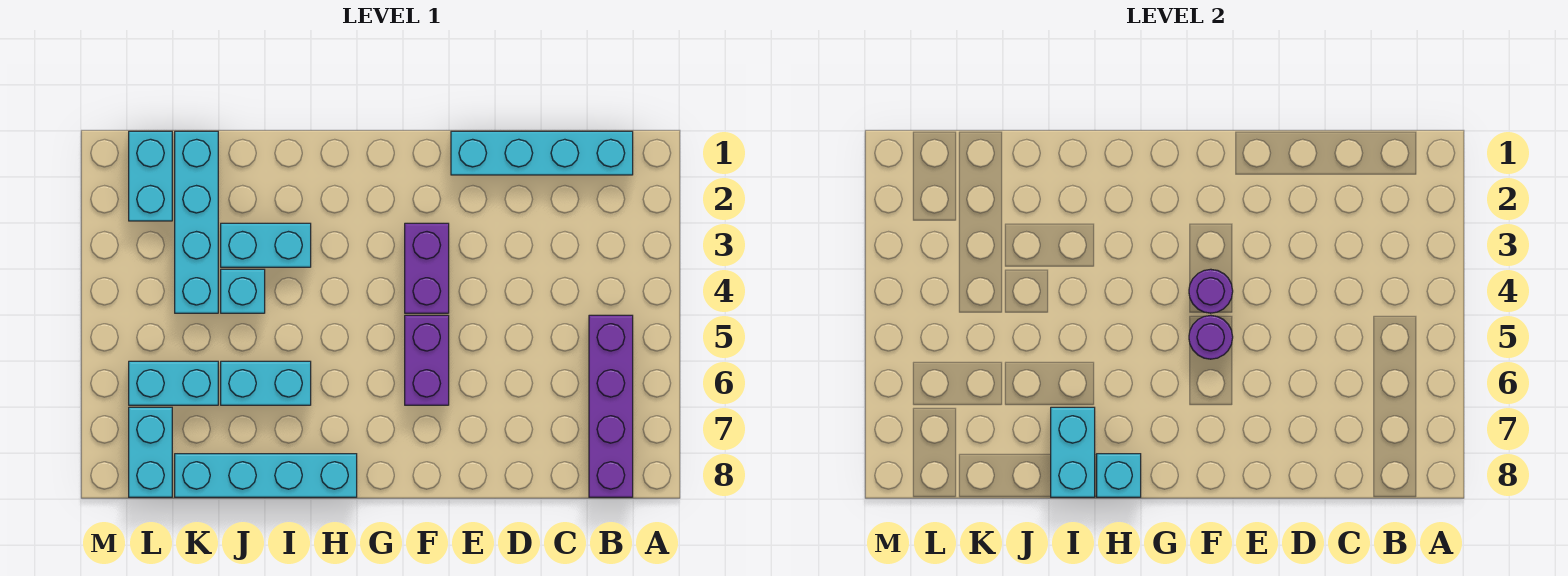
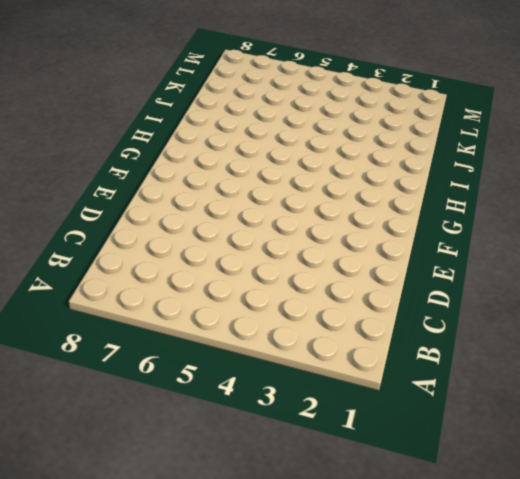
none -> cyan brick B1:E1 level 1
none -> purple brick B5:B8 level 1
none -> purple brick F3:F4 level 1

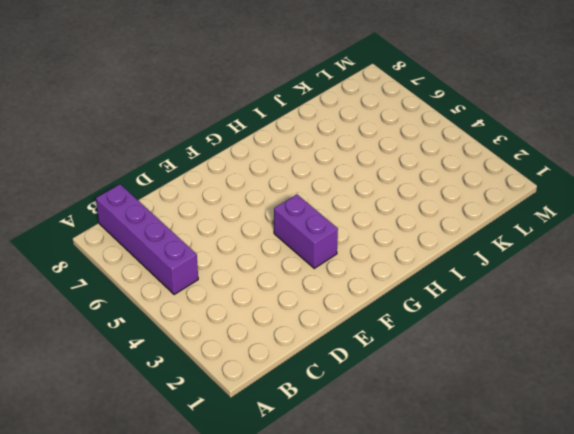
none -> cyan brick B1:E1 level 1
none -> purple brick F5:F6 level 1
none -> cyan brick H8:K8 level 1

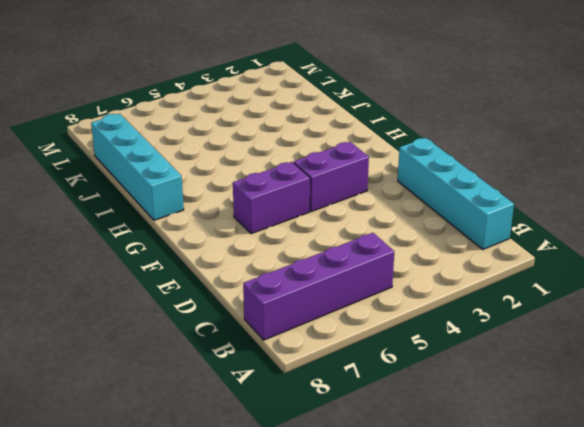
none -> cyan brick I3:J3 level 1
none -> cyan brick I6:J6 level 1
none -> cyan brick J4 level 1

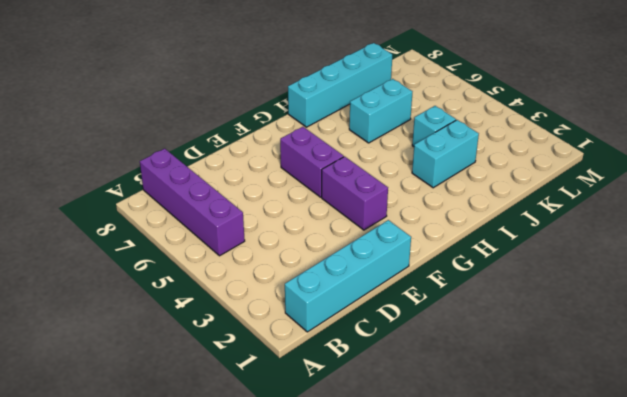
none -> cyan brick K1:K4 level 1
none -> cyan brick K6:L6 level 1
none -> cyan brick L1:L2 level 1

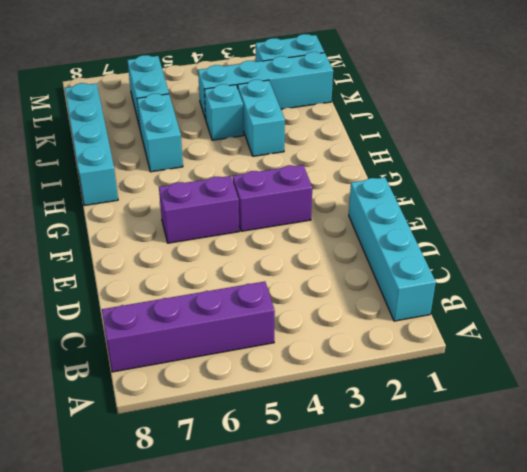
none -> cyan brick L7:L8 level 1
none -> purple round brick F4 level 2
none -> purple round brick F5 level 2

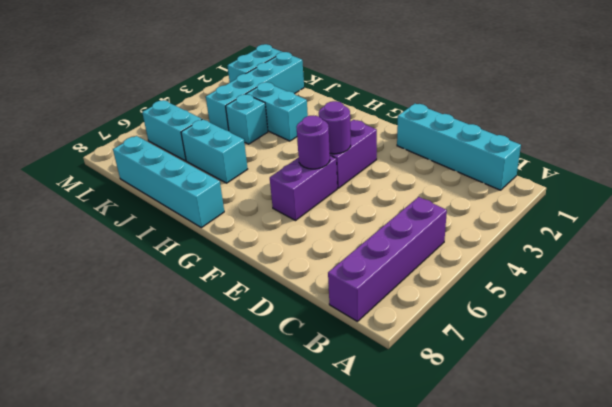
none -> cyan brick L7:L8 level 1
none -> cyan brick H8 level 2
none -> cyan brick I7:I8 level 2

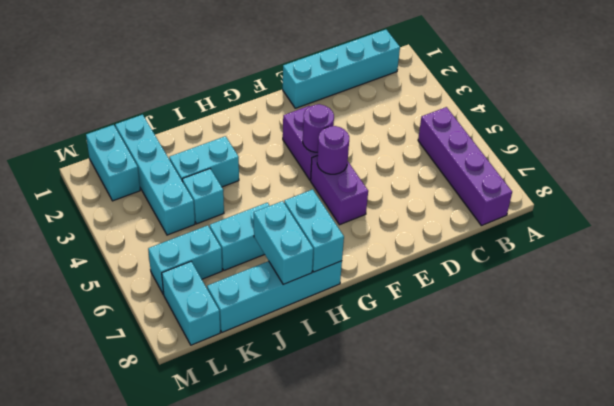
cyan brick H7:H8 level 2 -> cyan brick H8 level 2

